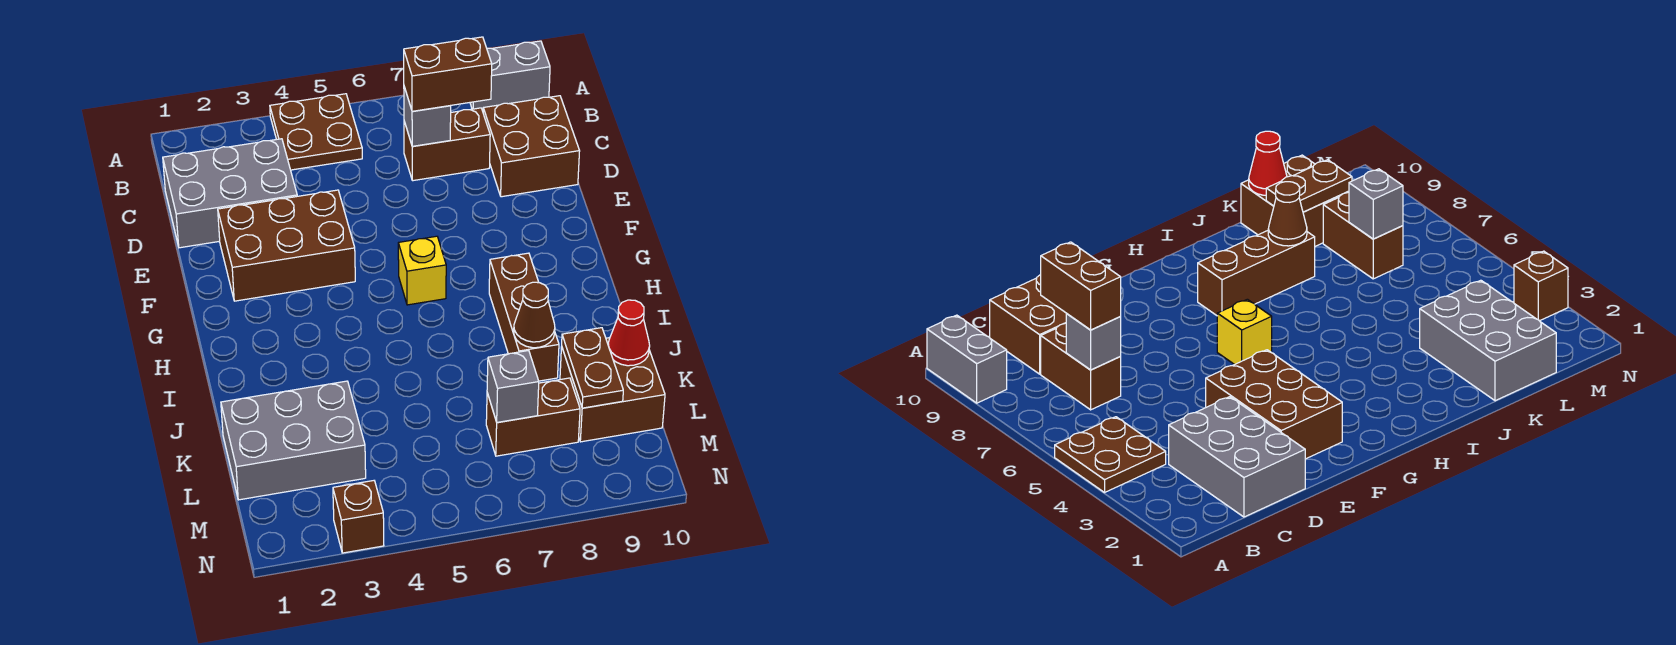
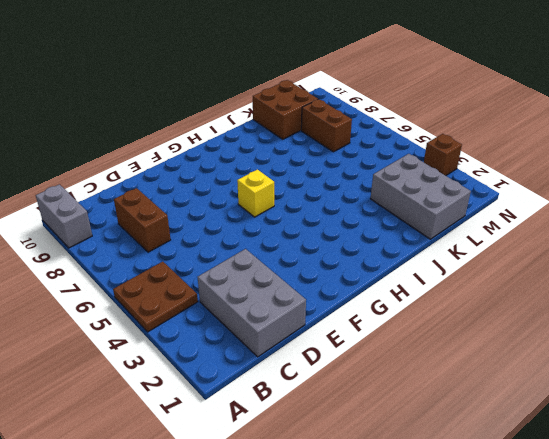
none -> brown brick C9:D10 level 1
none -> brown brick E2:F4 level 1
none -> brown brick H8:J8 level 1

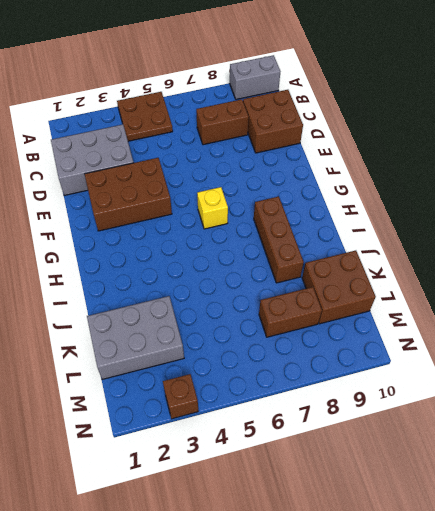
none -> grey brick C7 level 2
none -> brown cone J8 level 2
none -> brown plate K9:L9 level 2

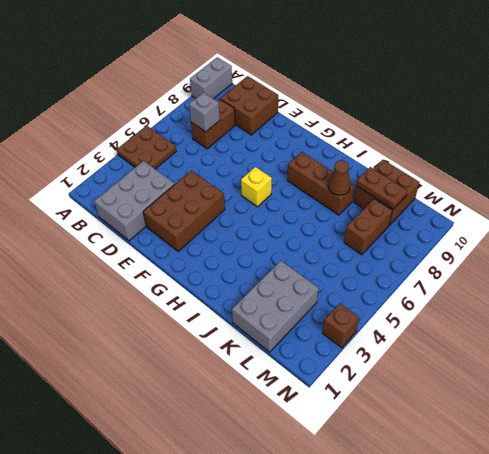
none -> red cone K10 level 2
none -> grey brick L7 level 2
none -> brown brick C7:C8 level 3

